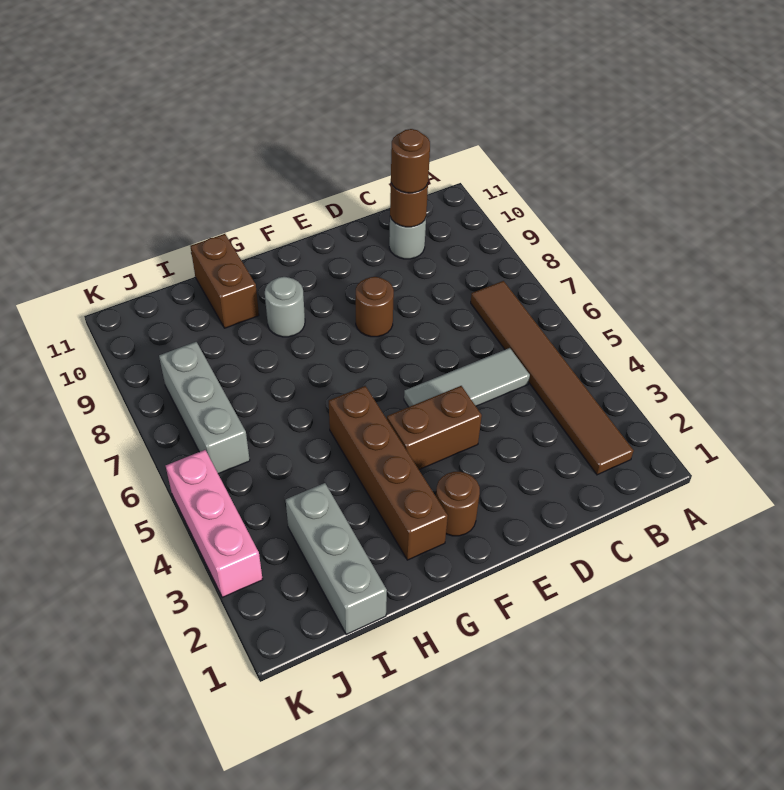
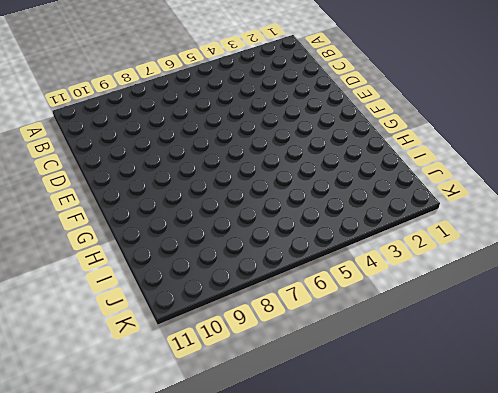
none -> brown tile B2:B7 level 1
none -> grey tile C5:E5 level 1
none -> grey round brick C10 level 1

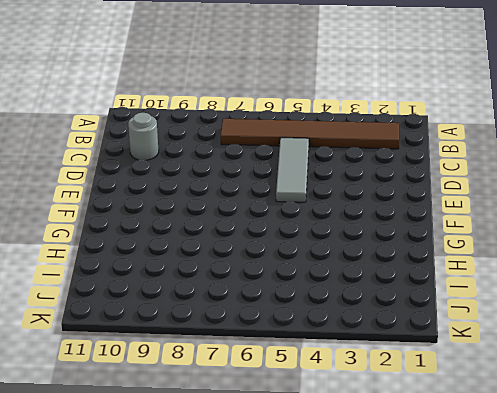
none -> brown brick E4:F4 level 1
none -> brown round brick E8 level 1
none -> brown round brick F2 level 1

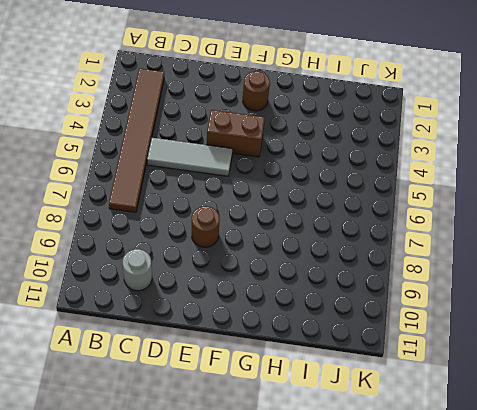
none -> brown brick G2:G5 level 1
none -> grey round brick G9 level 1
none -> brown brick H10:H11 level 1

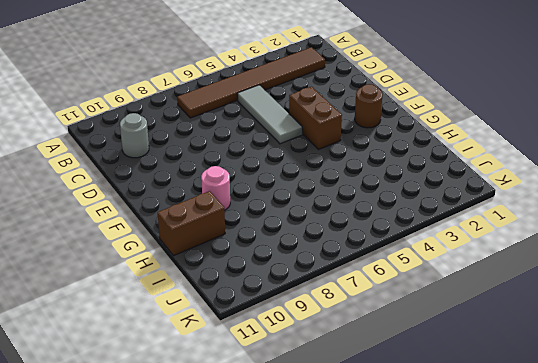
pink round brick G9 level 1 -> grey round brick G9 level 1
none -> brown round brick E8 level 1
none -> brown brick G2:G5 level 1
none -> grey brick I1:I3 level 1

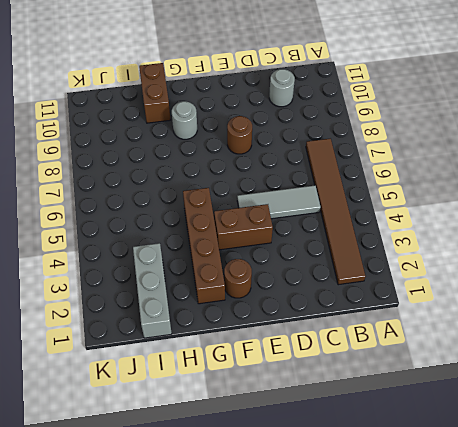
none -> grey brick J6:J8 level 1
none -> pink brick K3:K5 level 1
none -> brown round brick C10 level 2

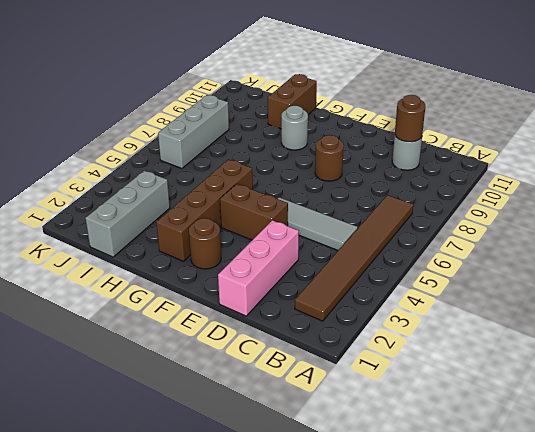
pink brick D1:D3 level 1 -> pink brick K3:K5 level 1
none -> brown round brick C10 level 3

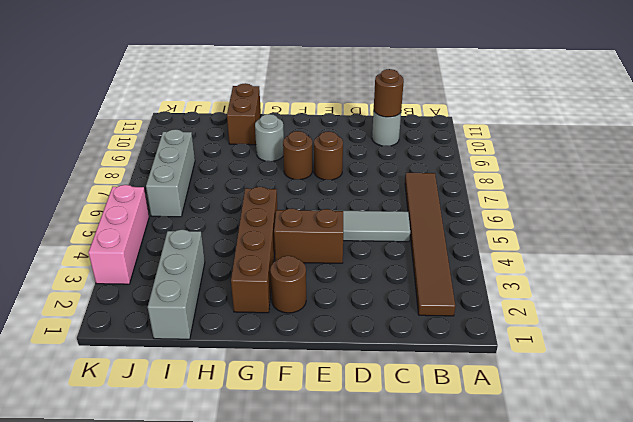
brown round brick F8 level 1 -> brown round brick C10 level 3

